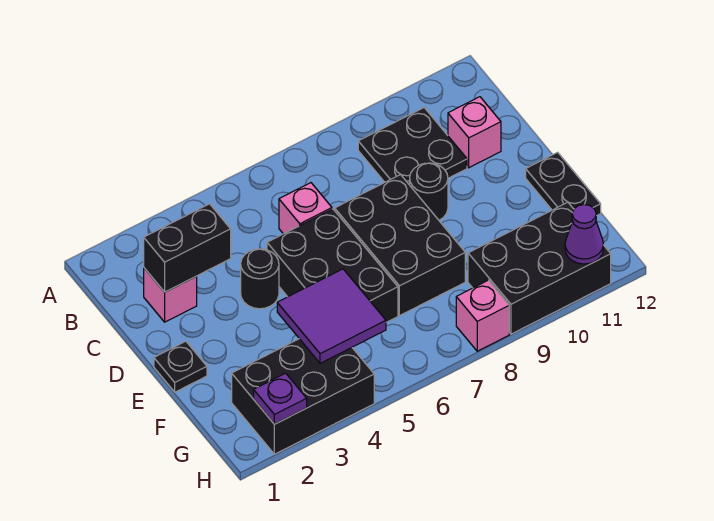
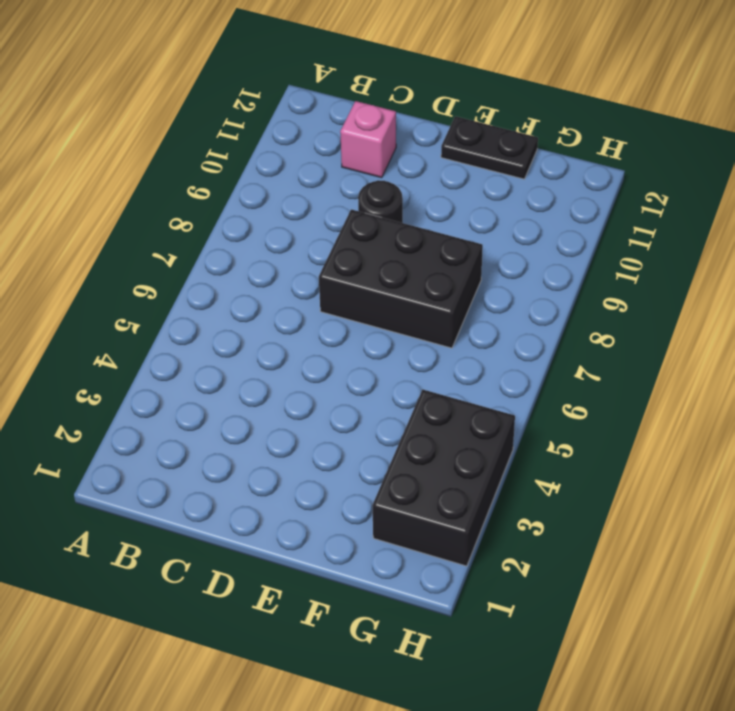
none -> black plate B9:C10 level 1
none -> pink brick C2 level 1
none -> pink brick C6 level 1

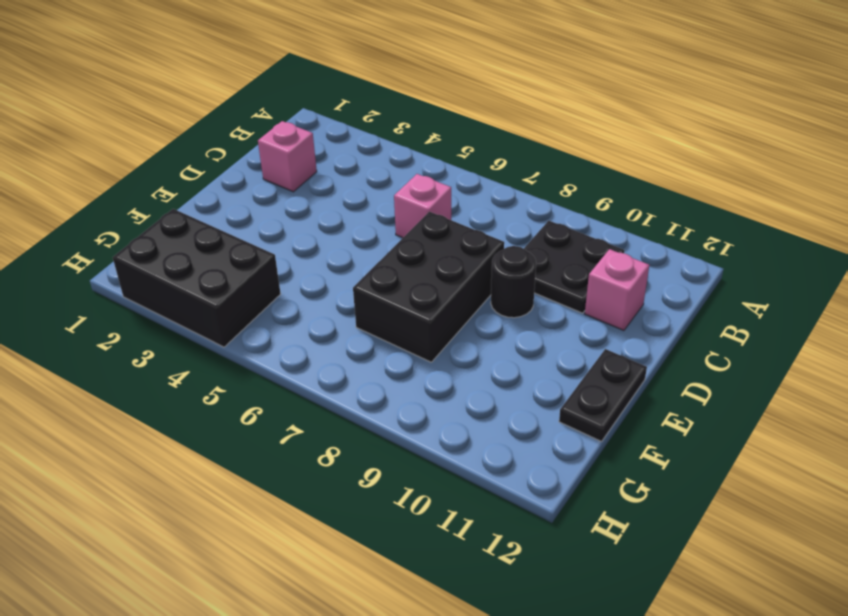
none -> black round brick D4 level 1
none -> black brick D5:F6 level 1
none -> black plate E1 level 1

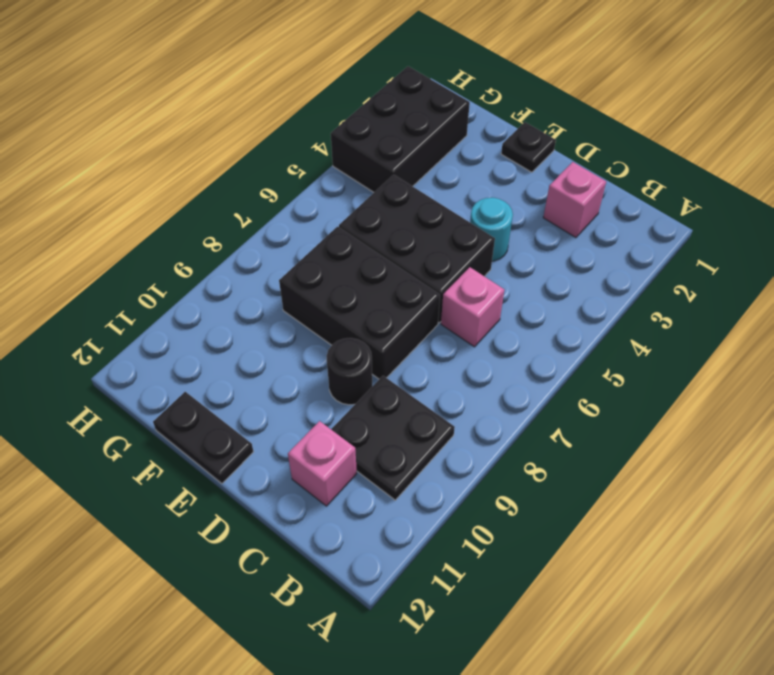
cyan round brick D4 level 1 -> black round brick D4 level 1
none -> black brick G9:H11 level 1
none -> pink brick H8 level 1
none -> black brick C2:C3 level 2

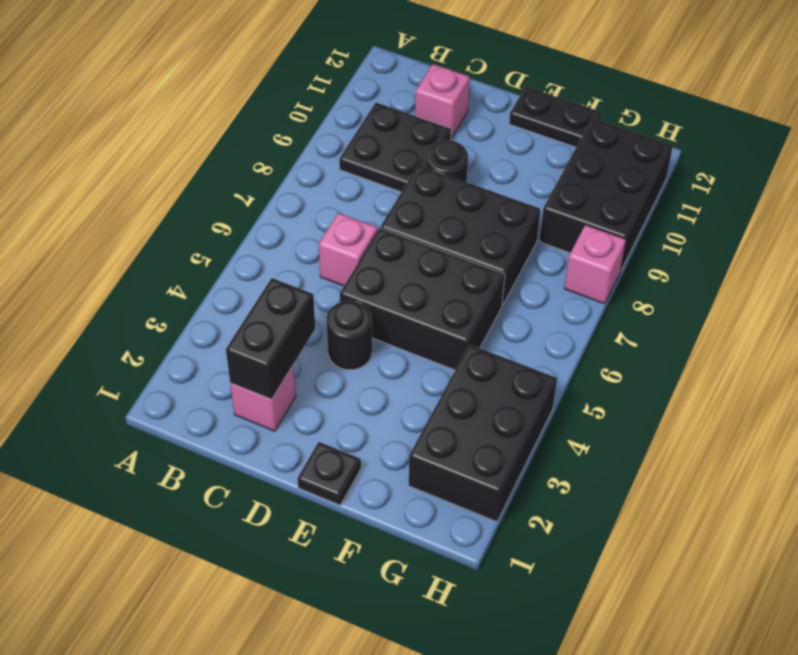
none -> purple tile F4:G5 level 2
none -> purple plate H2 level 2
none -> purple cone H11 level 2

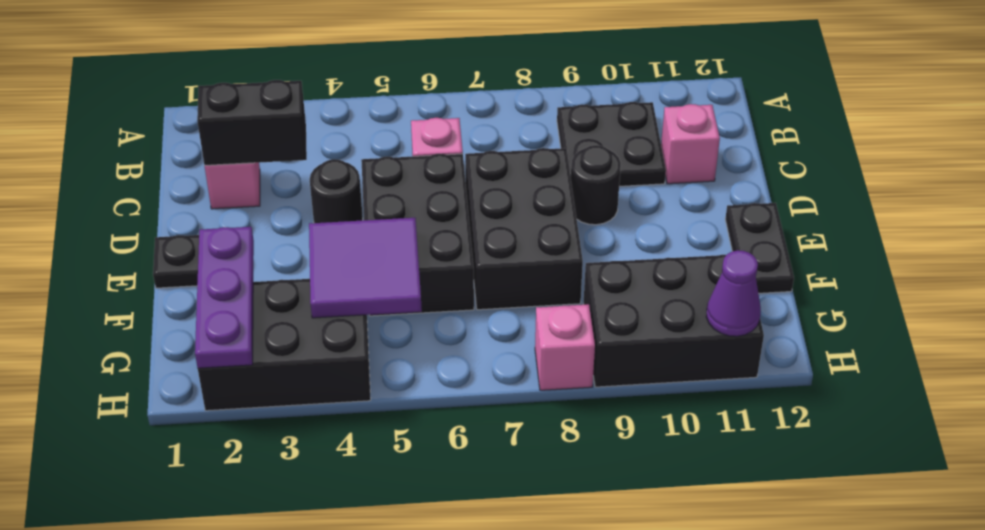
purple plate F2:H2 level 2 -> purple plate H2 level 2

